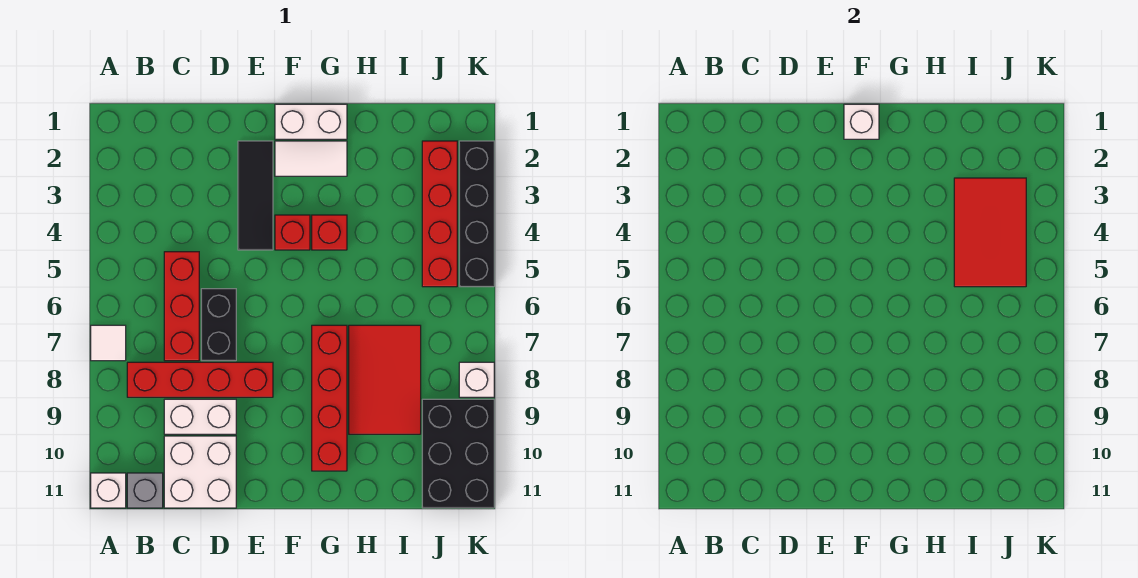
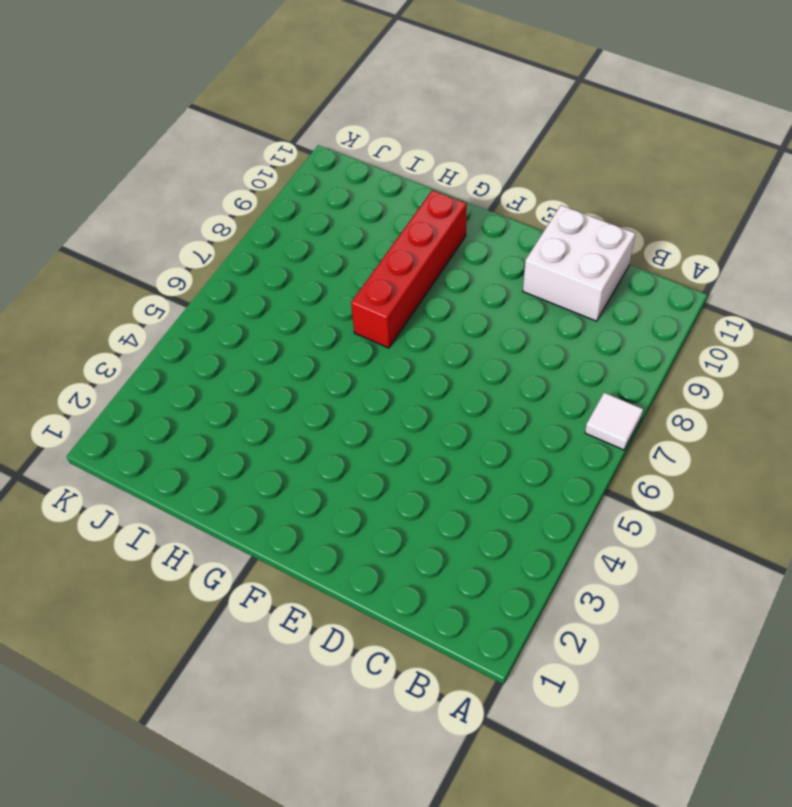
none -> white brick A11 level 1
none -> red brick B8:E8 level 1
none -> grey brick B11 level 1

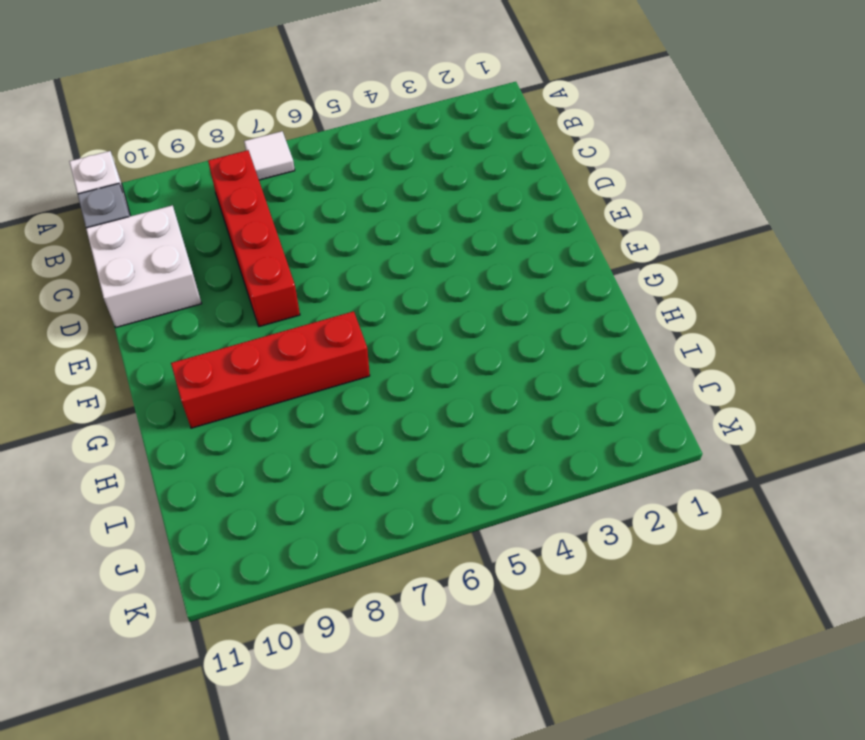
none -> red brick C5:C7 level 1
none -> white brick C9:D9 level 1
none -> black brick D6:D7 level 1

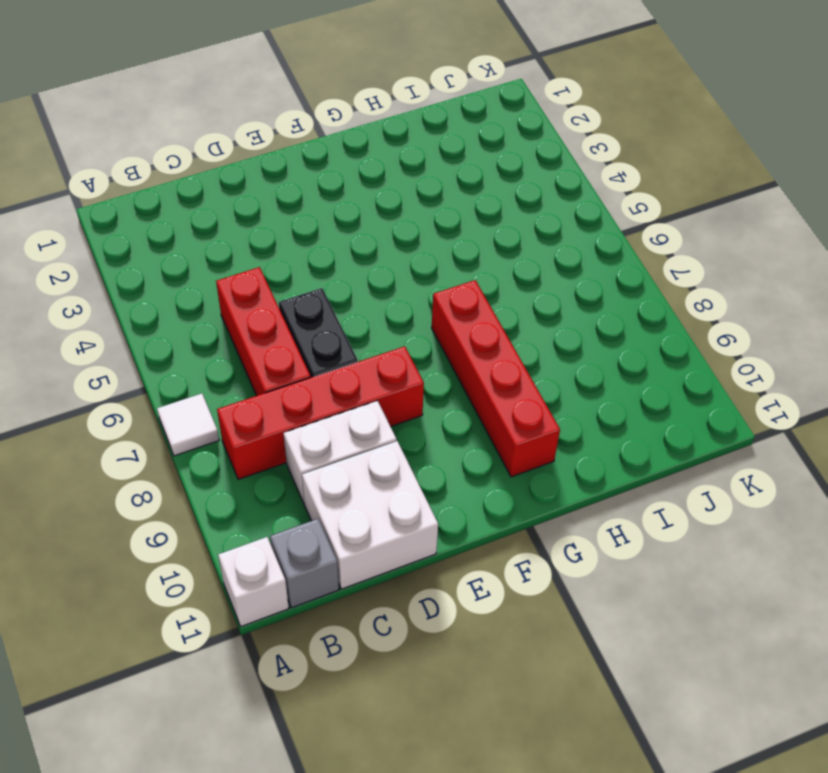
none -> black tile E2:E4 level 1
none -> white brick F1:G1 level 1
none -> white tile F2:G2 level 1

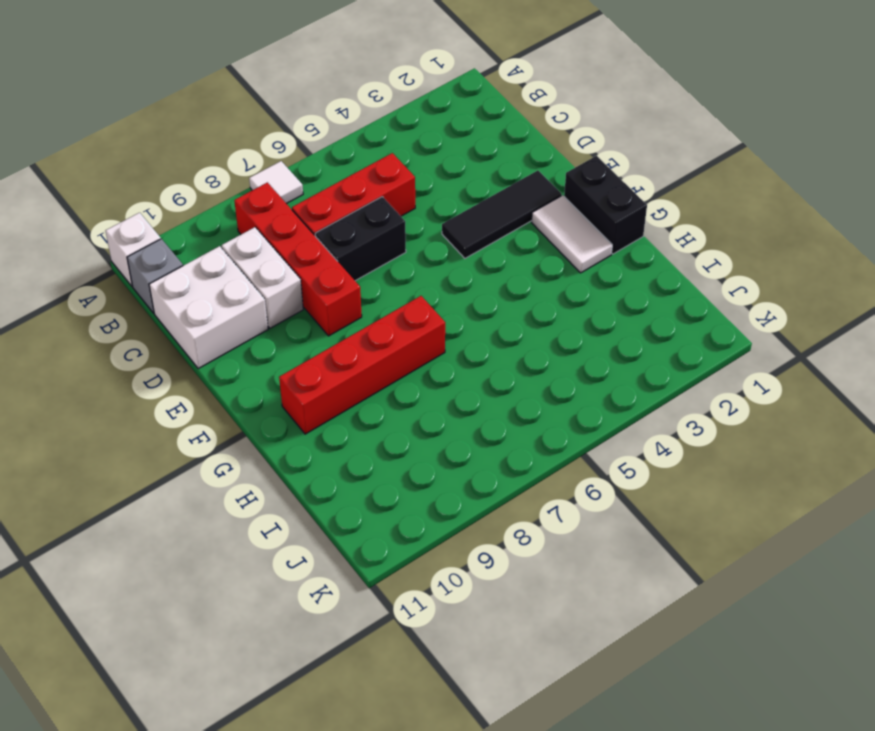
black brick F1:G1 level 1 -> white brick F1:G1 level 1
none -> red brick F4 level 1
none -> red brick G4 level 1
none -> red tile H7:I9 level 1

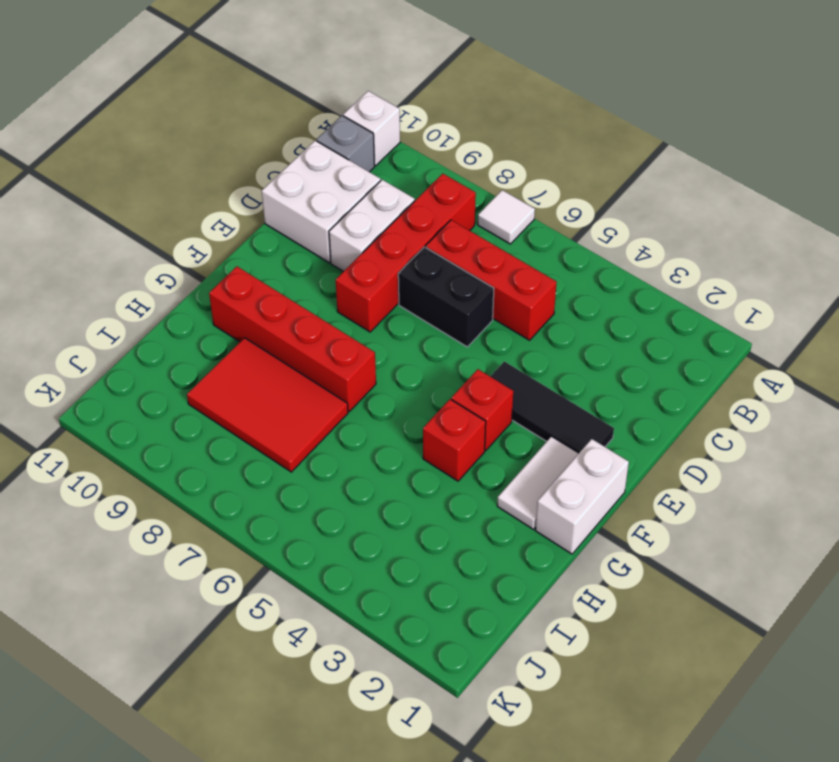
none -> red brick J2:J5 level 1
none -> black brick J9:K11 level 1
none -> black brick K2:K5 level 1

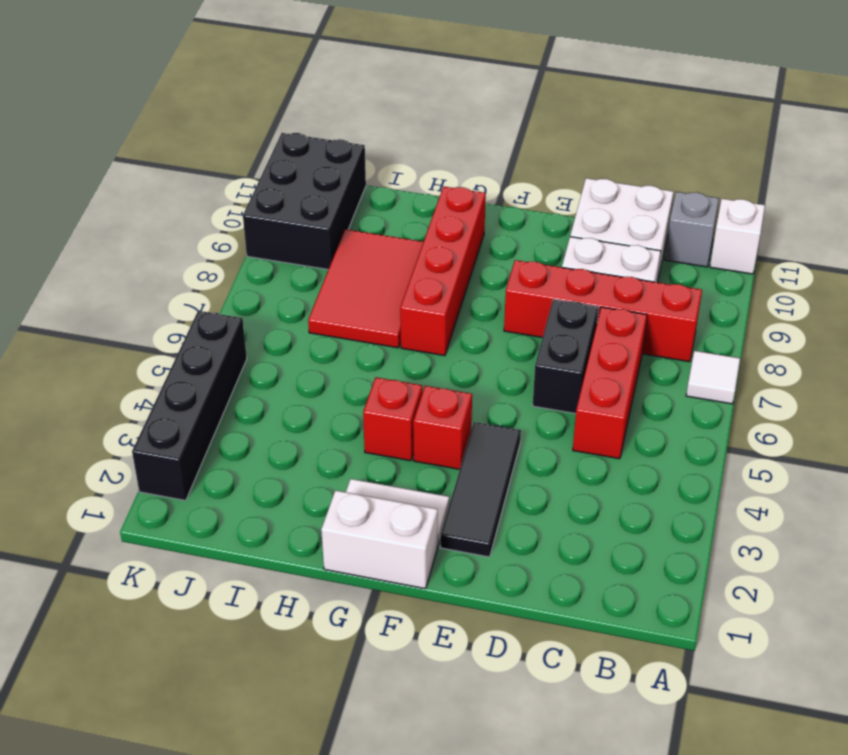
none -> red brick J2:J5 level 1
none -> white brick K8 level 1
none -> white brick F1 level 2

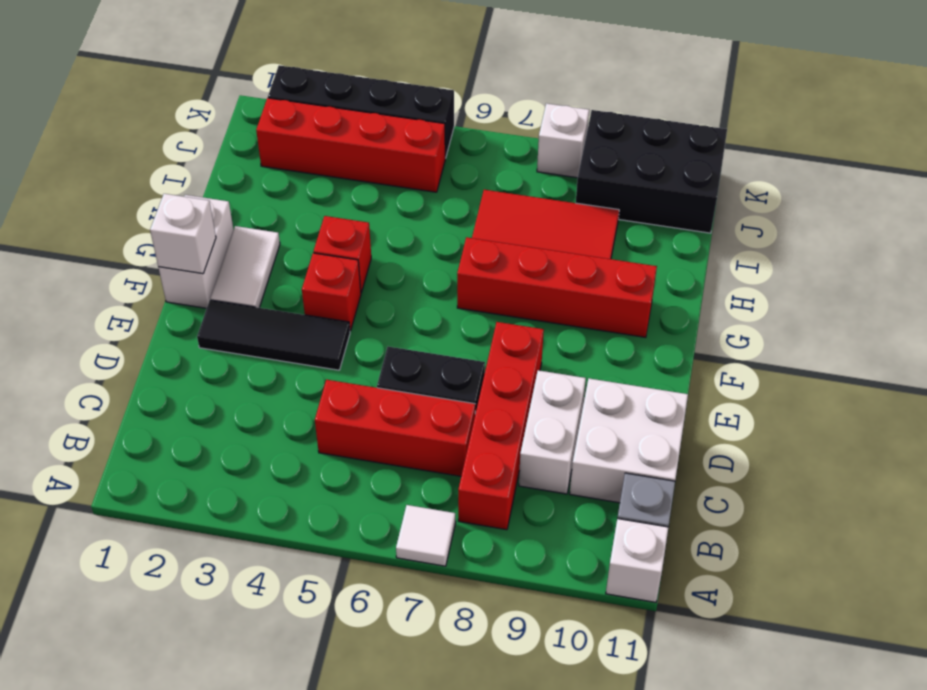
none -> red tile I3:J5 level 2

